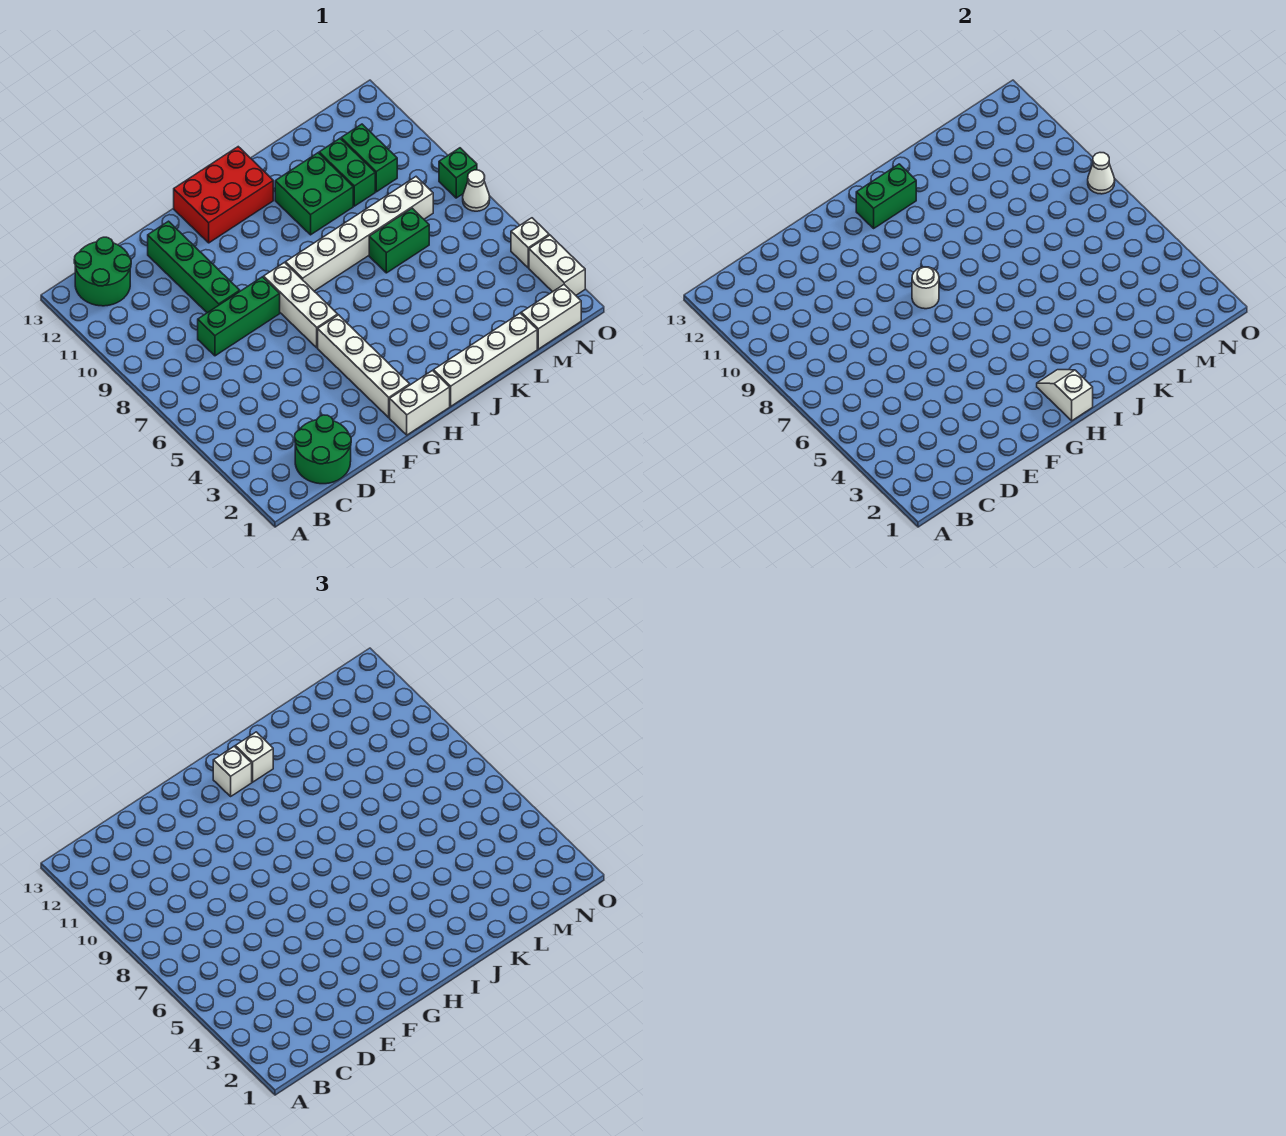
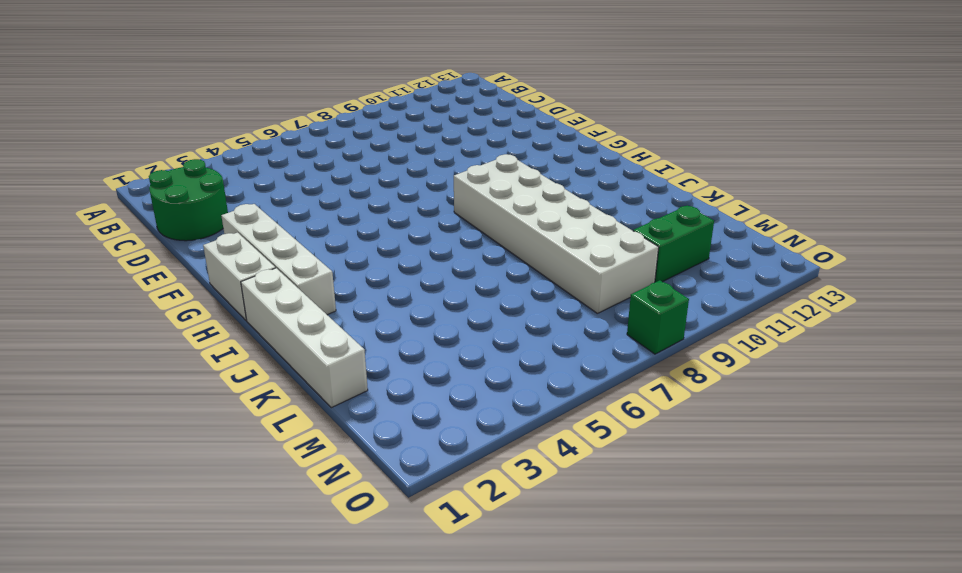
white brick F2:I2 level 1 -> white brick G2:G5 level 1
white brick H8:M9 level 1 -> white brick H8:M8 level 1
none -> green round brick B12:C13 level 1
none -> green brick D8:F8 level 1
none -> green brick E9:E12 level 1

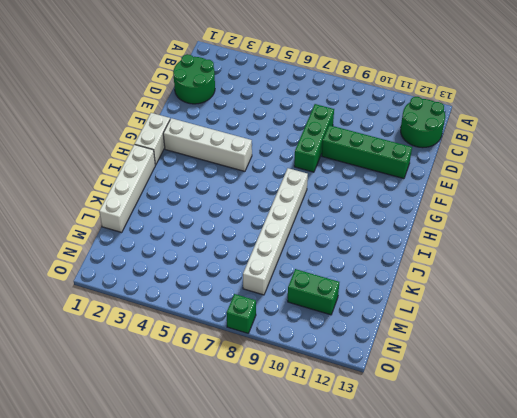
none -> white brick G6:G8 level 1
none -> red brick G12:I13 level 1
none -> green brick J10:K11 level 1

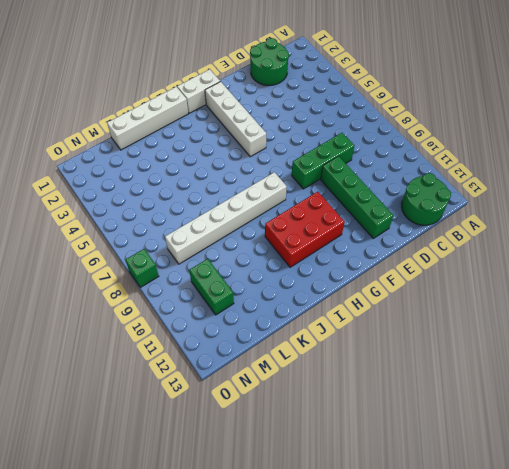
red brick G10:I11 level 1 -> red brick G12:I13 level 1
none -> white brick G6:G8 level 1
none -> green brick J10:K11 level 1
none -> green brick K7:L7 level 1

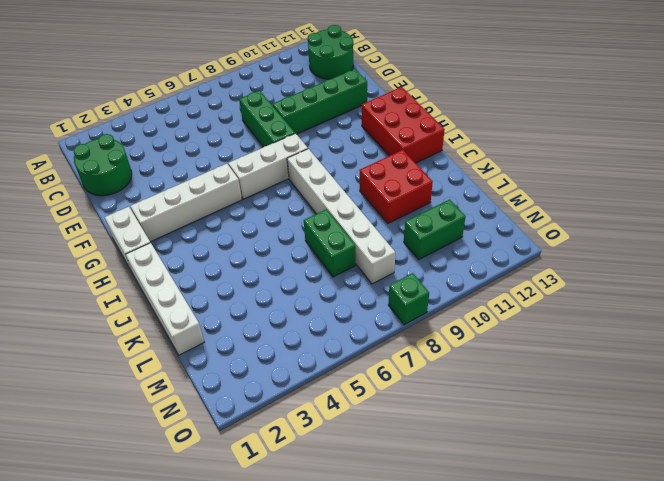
red brick J10:K11 level 1 -> green brick J10:K11 level 1
none -> green brick L10:L11 level 1
none -> white brick M1:N1 level 1
none -> white brick O2:O3 level 1

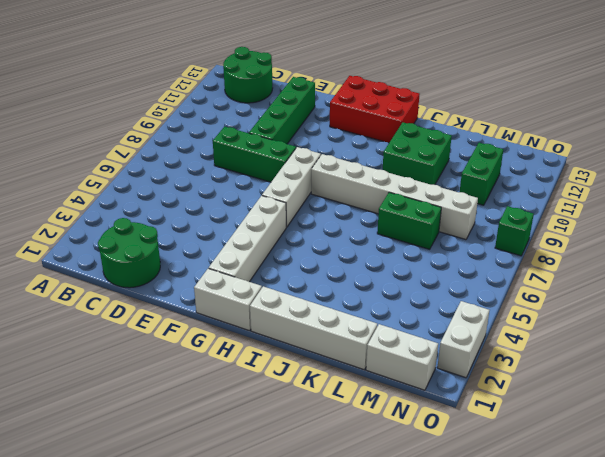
none -> green brick L10:L11 level 1
none -> white brick O4 level 1
none -> white cone O7 level 1

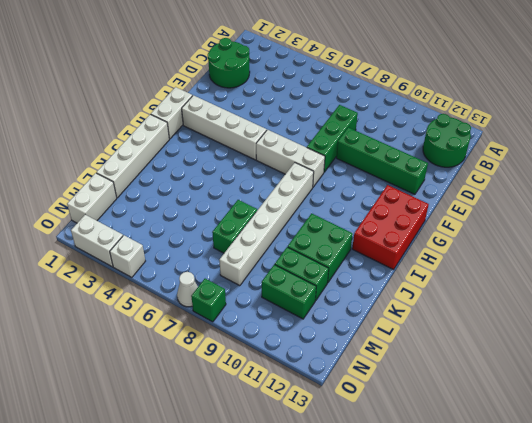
none -> white round brick G8 level 2
none -> white slope H1:H2 level 2 top 1
none -> green brick H12:I12 level 2

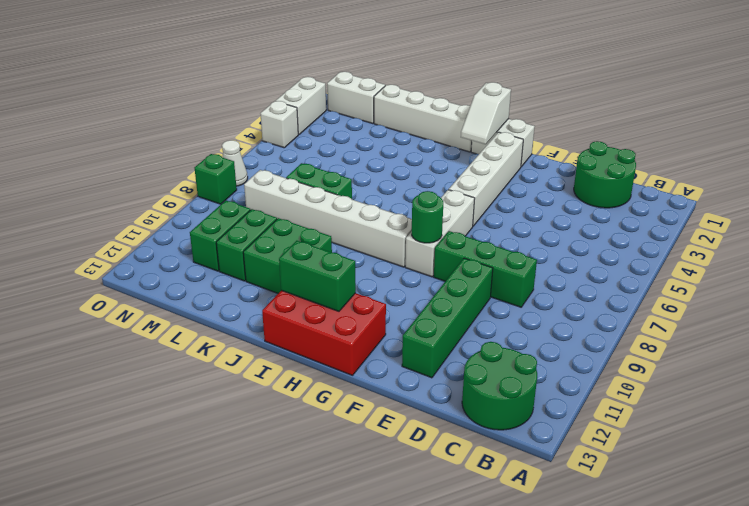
green round brick G8 level 2 -> white round brick G8 level 2
none -> white cone O8 level 2
none -> white brick H12 level 3
none -> white brick I12 level 3

